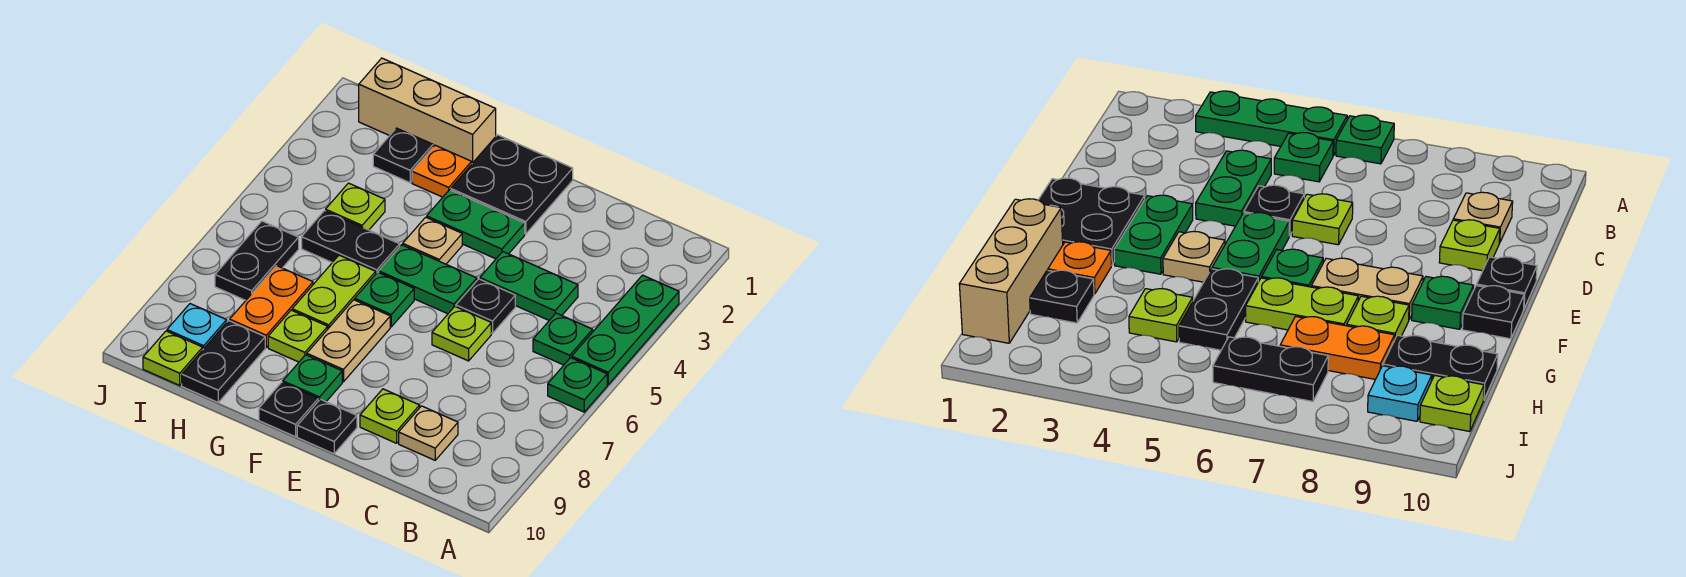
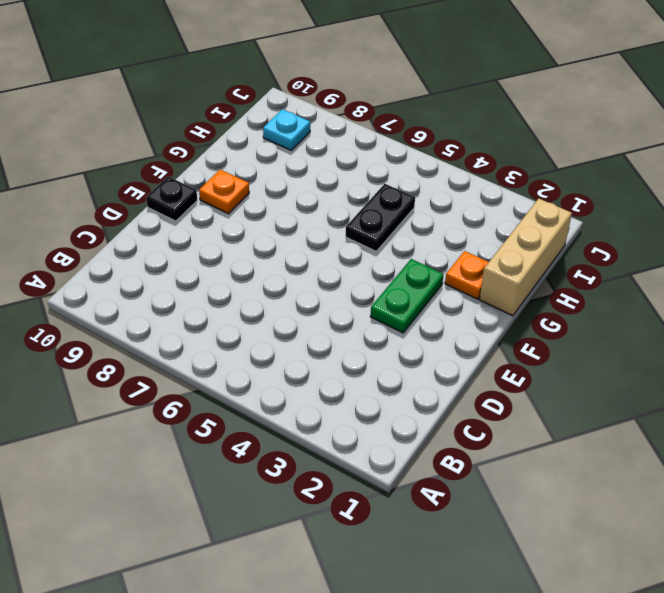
orange plate F9 level 1 -> green plate F9 level 1
none -> green plate A3:A5 level 1
none -> green plate A6 level 1
none -> green plate B5 level 1

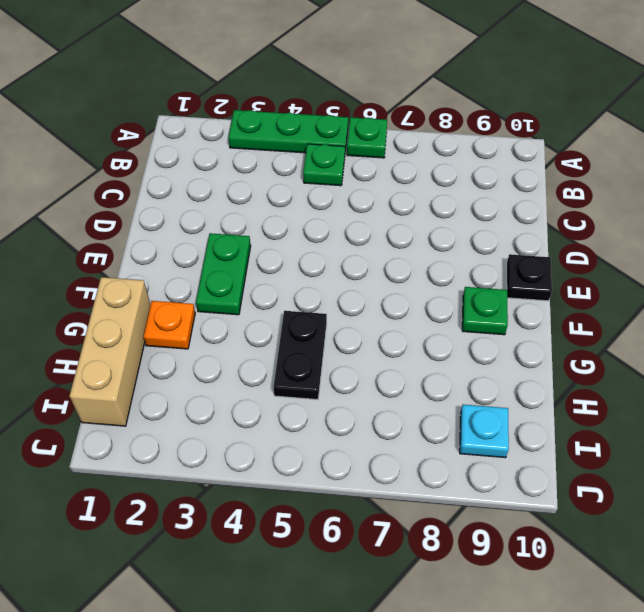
none -> green plate C4:D4 level 1
none -> tan plate C9 level 1
none -> black plate D5 level 1

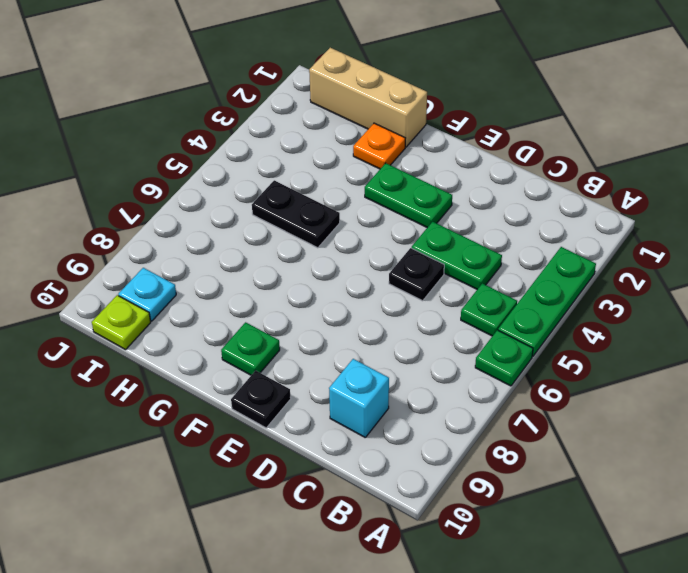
cyan brick C9 level 1 -> tan plate C9 level 1
none -> lime plate D6 level 1
none -> lime plate D9 level 1
none -> black plate E1:F2 level 1

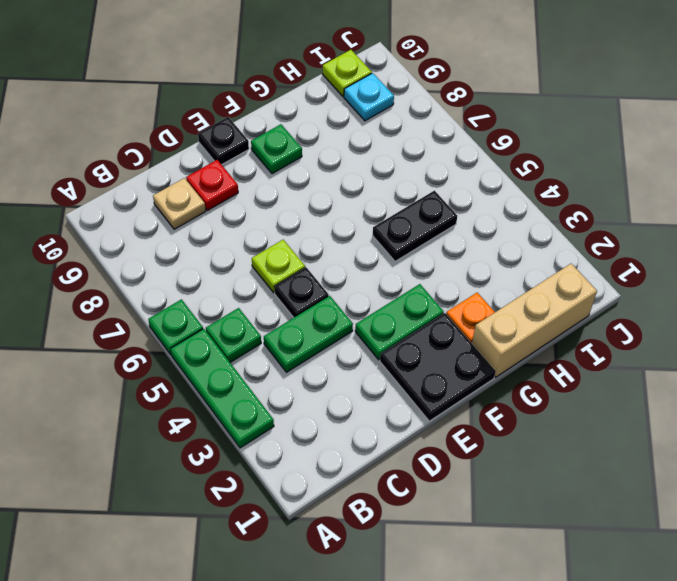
red plate D9 level 1 -> lime plate D9 level 1
none -> green plate E5:F5 level 1
none -> tan plate F4 level 1
none -> green plate F6 level 1

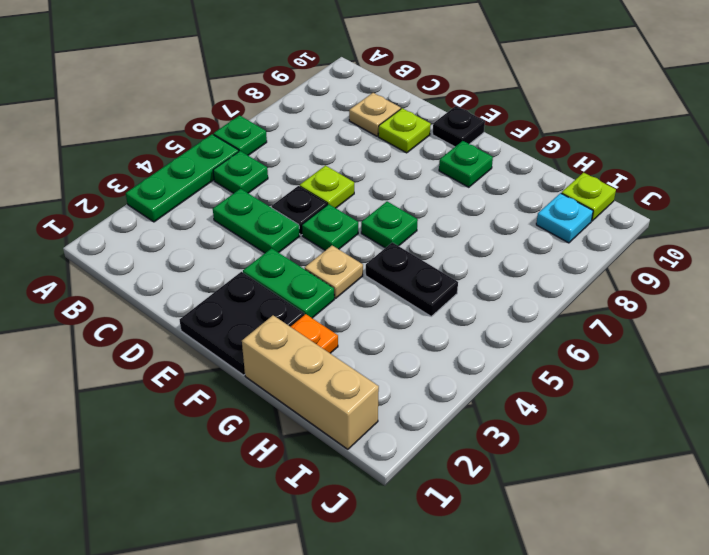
green plate E5 level 1 -> green plate E5:F5 level 1
none -> tan plate F7:F8 level 1
none -> black plate F10 level 1
none -> lime plate G6:G7 level 1

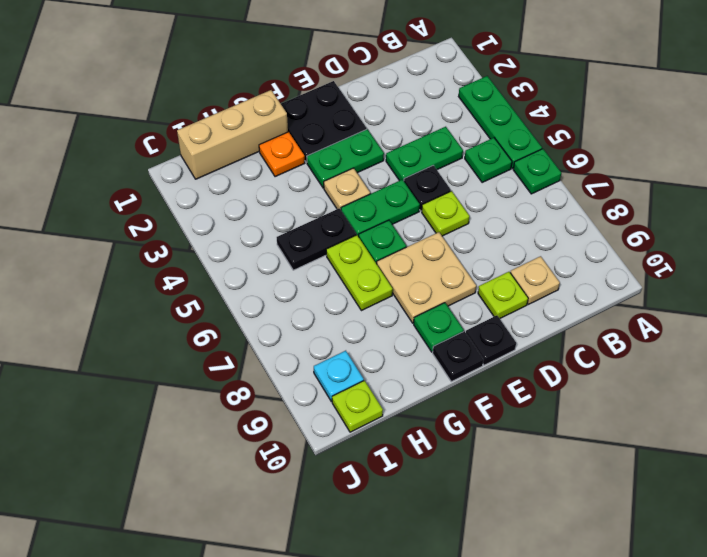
tan plate E7:F8 level 1 -> tan plate F7:F8 level 1
none -> lime plate G8 level 1
none -> black plate H2 level 1
none -> lime plate H4 level 1

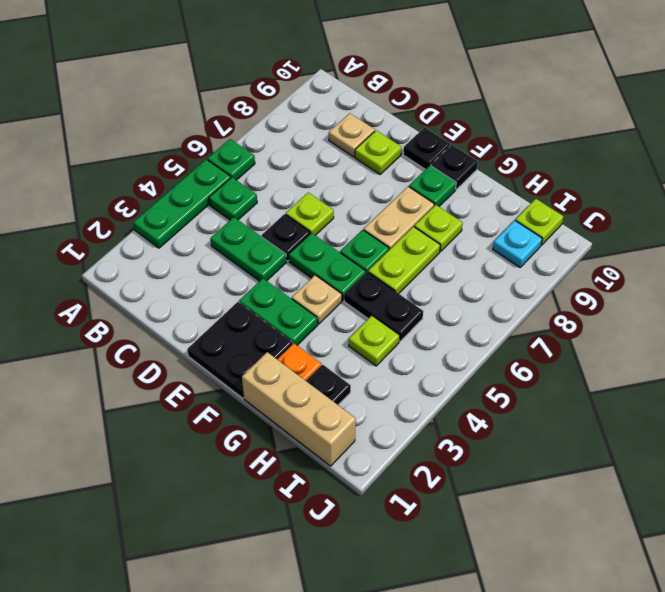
none -> orange plate H7:H8 level 1
none -> black plate H9:H10 level 1
none -> black plate I6:I7 level 1

